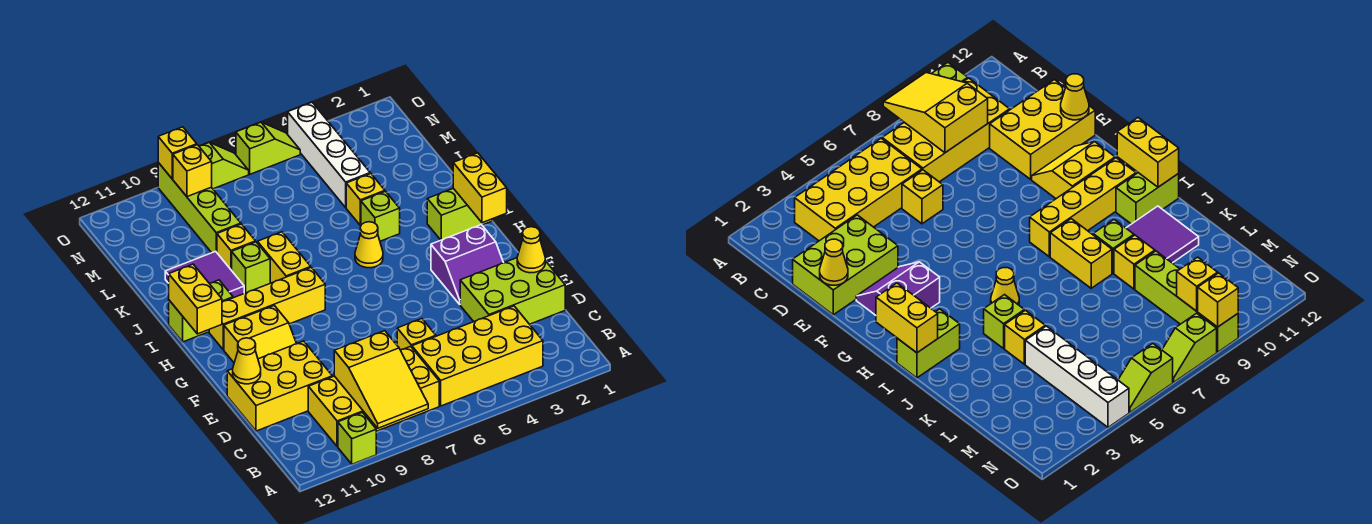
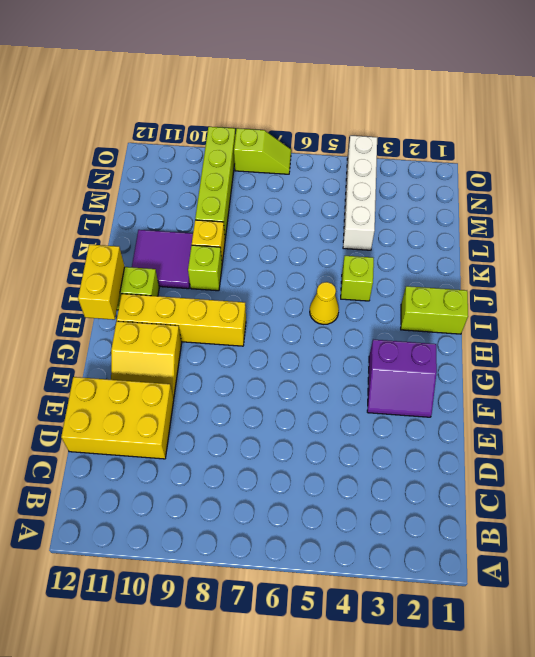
none -> lime brick A10 level 1
none -> yellow brick B3:C6 level 1
none -> yellow brick B7:C10 level 1

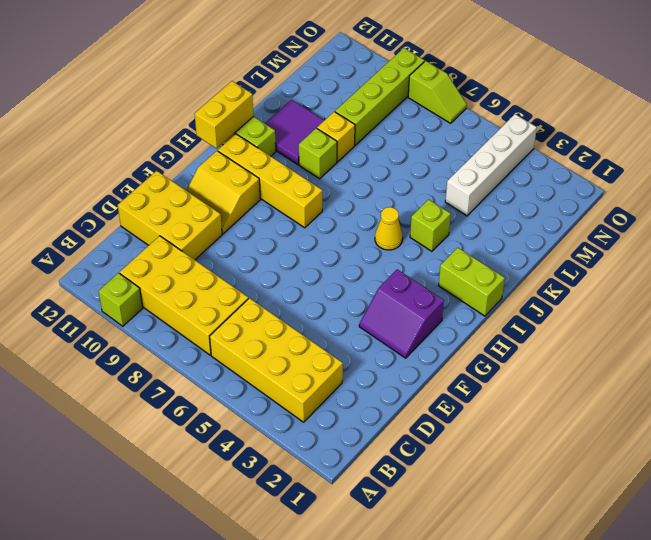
none -> lime brick D1:E3 level 1
none -> yellow brick D6 level 1
none -> yellow brick I8:J8 level 1

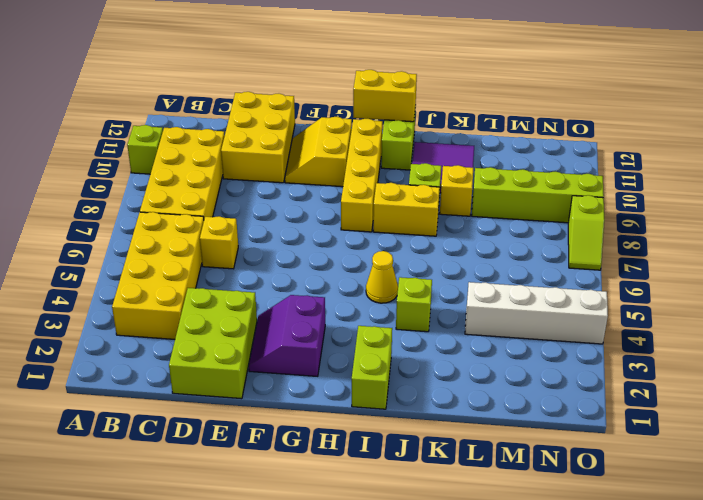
none -> yellow brick K4 level 1
none -> lime slope O5:O6 level 1 top 6
none -> yellow slope A8:C9 level 2 top C

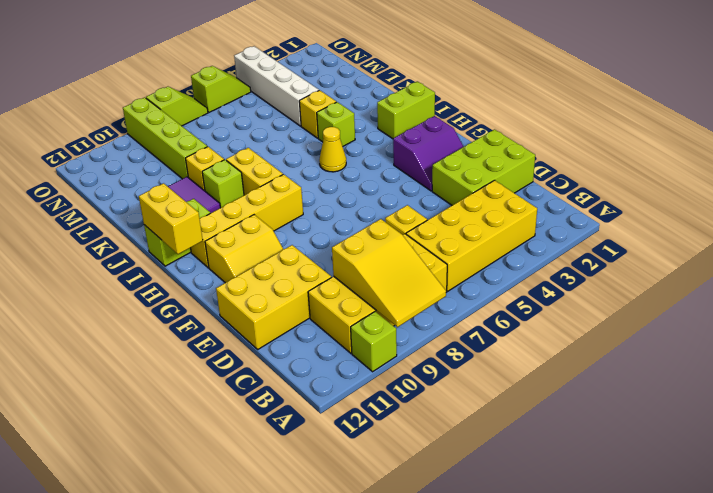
none -> yellow cone E1 level 2
none -> yellow cone E12 level 2
none -> yellow brick H1:I1 level 2

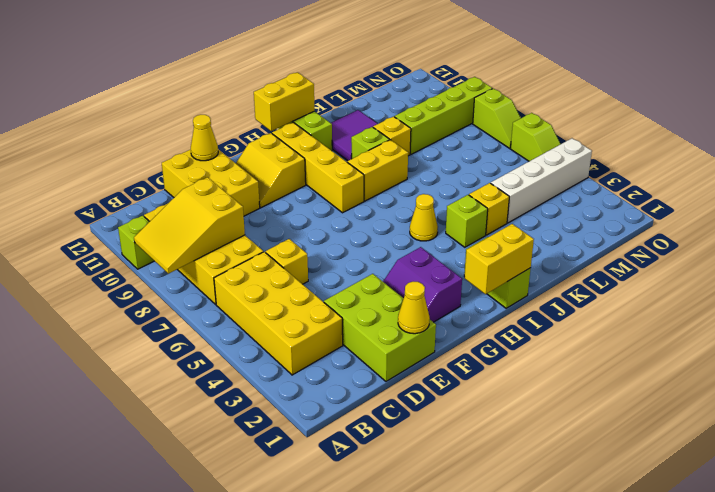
none -> yellow brick N9 level 2
none -> yellow brick O9 level 2

